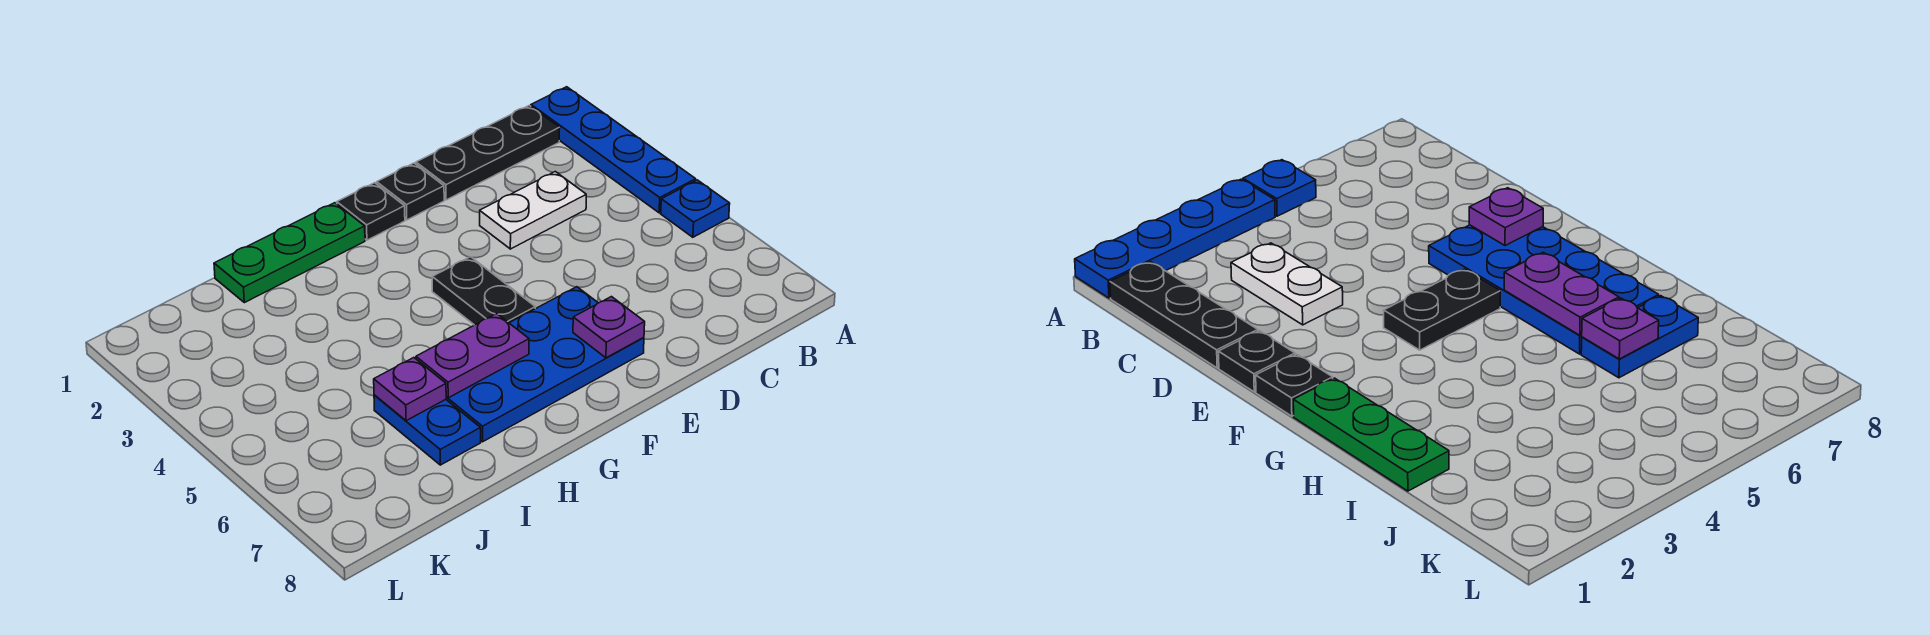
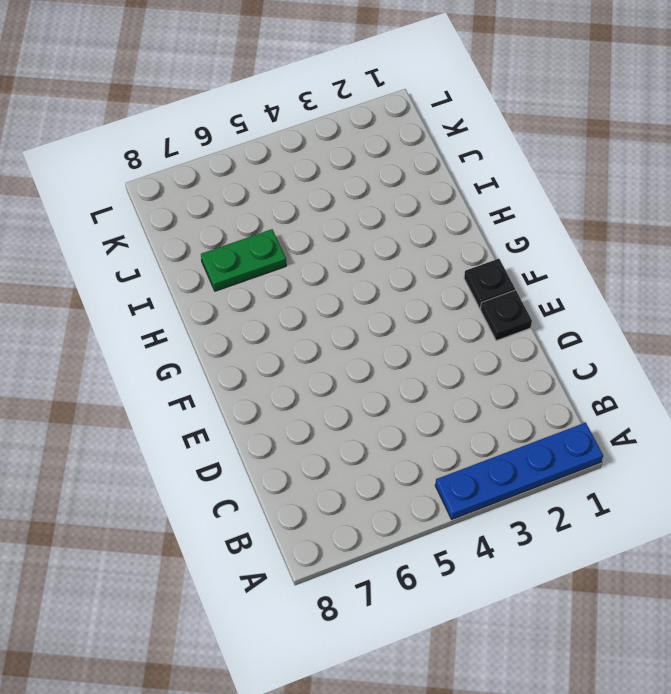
green plate I6:I7 level 1 -> blue plate I6:I7 level 1
none -> blue plate A5 level 1
none -> black plate B1:D1 level 1
none -> white plate C3:D3 level 1

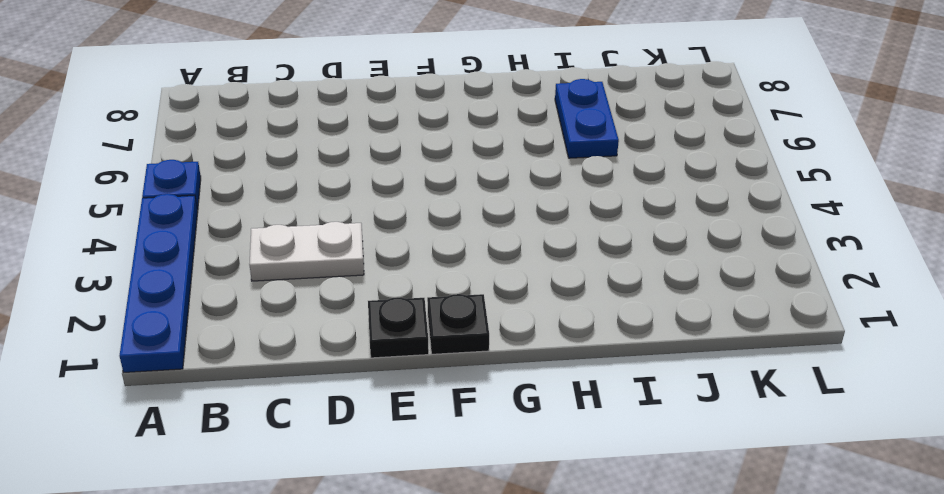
none -> black plate B1:D1 level 1
none -> blue plate E6:H7 level 1
none -> black plate F4:F5 level 1

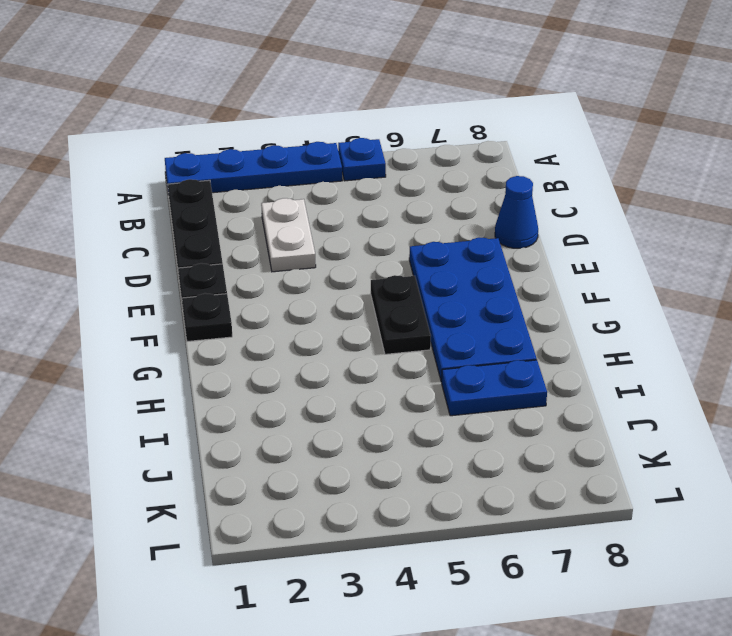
blue cone D8 level 1 -> none
black plate F5:G5 level 1 -> black plate F4:F5 level 1
none -> green plate G1:I1 level 1
none -> purple plate E7 level 2
none -> purple plate G6:H6 level 2

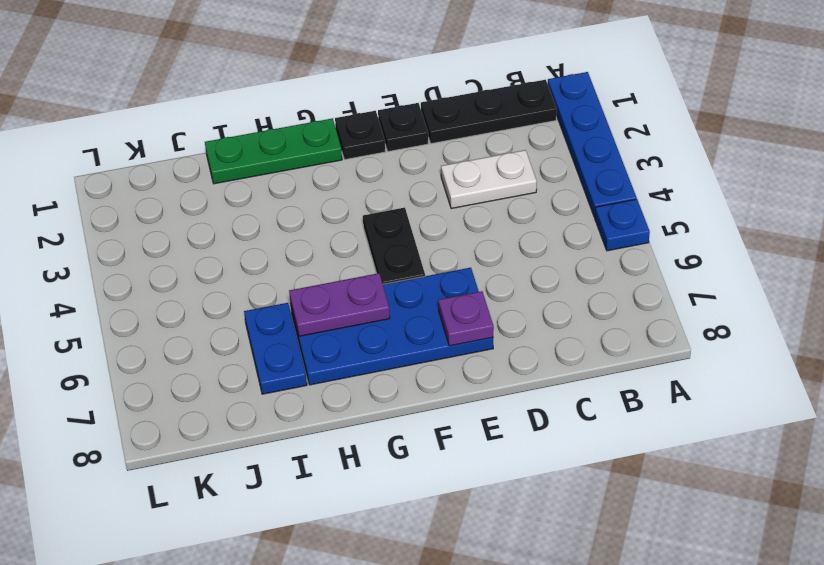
none -> purple plate I6 level 2

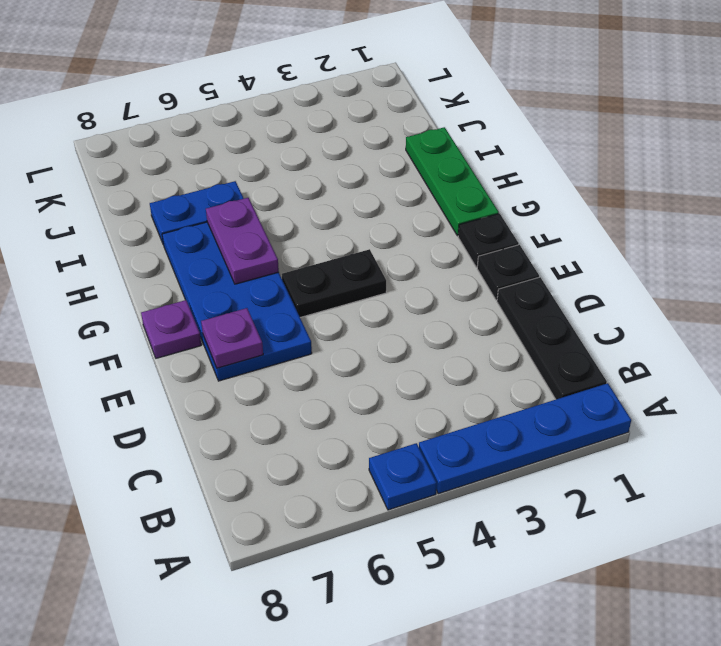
purple plate F8 level 1 -> purple plate I6 level 2
none -> white plate C3:D3 level 1

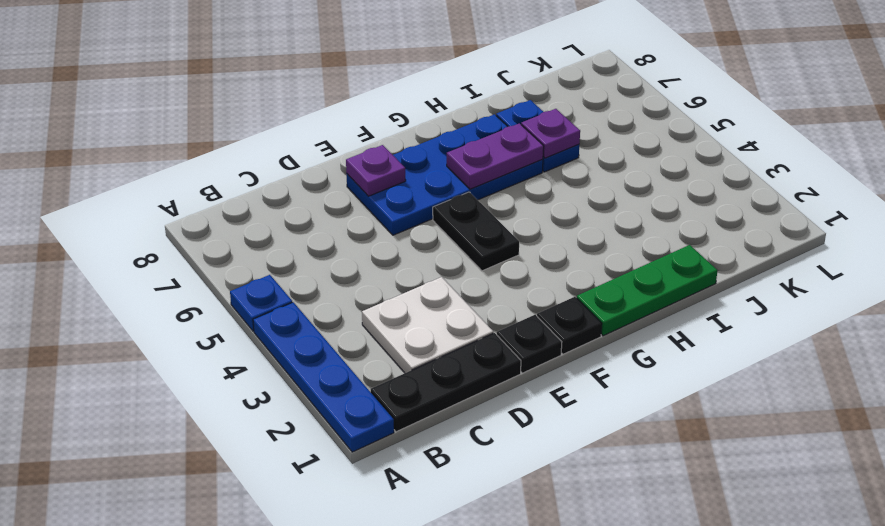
white plate C2:D3 level 1 -> white plate C3:D3 level 1

